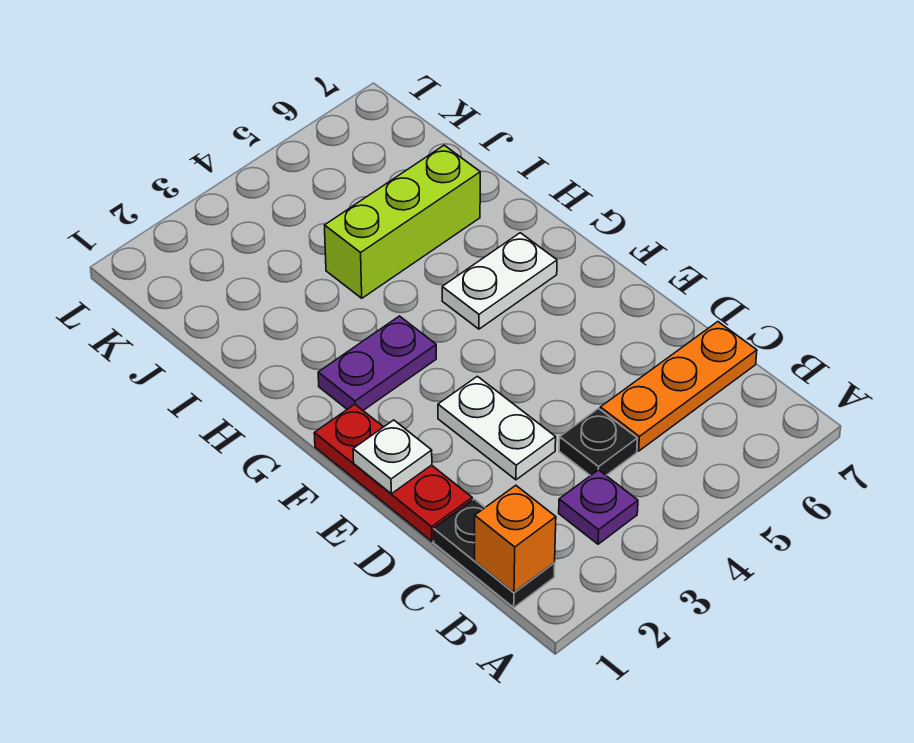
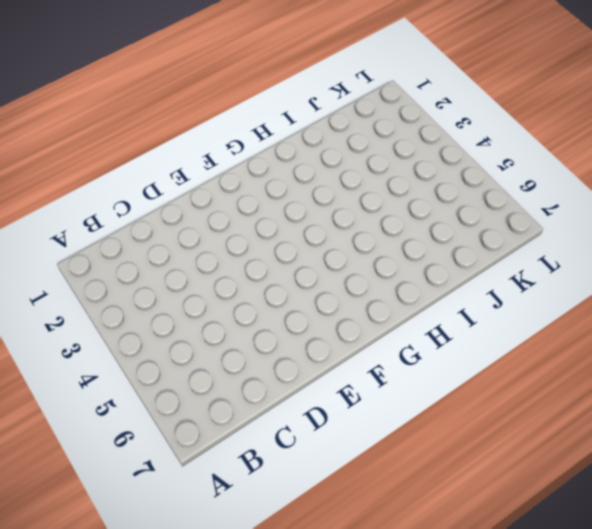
none -> black plate B1:C1 level 1
none -> purple plate B3 level 1

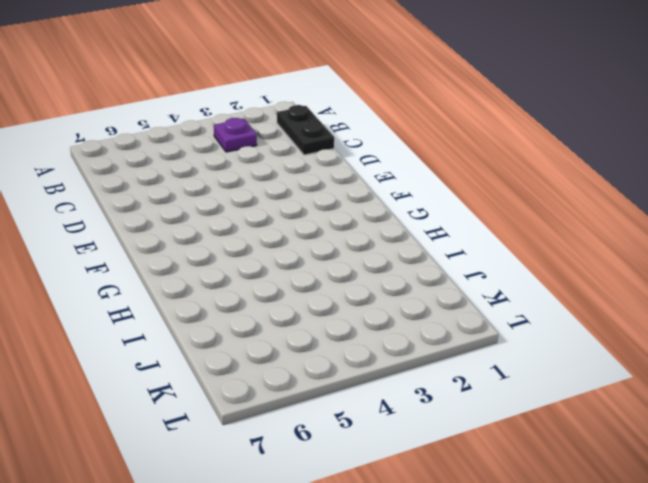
none -> black plate C4 level 1
none -> orange plate C5:C7 level 1

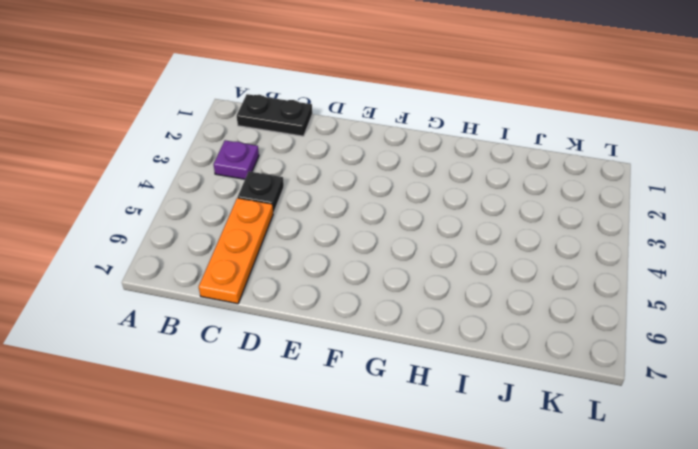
none -> red plate D1:F1 level 1
none -> white plate D3:E3 level 1

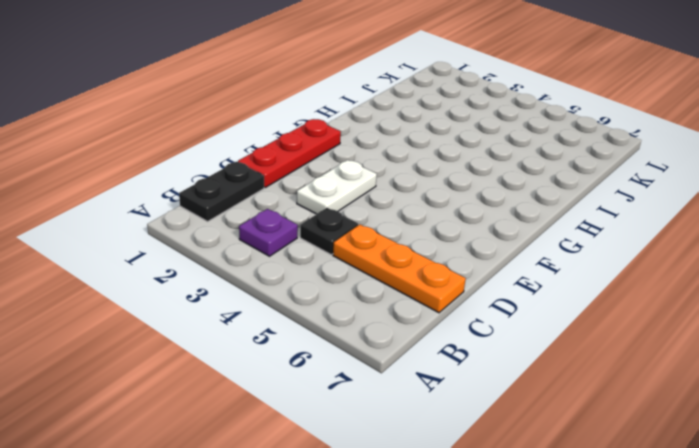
none -> purple plate G2:G3 level 1
none -> white plate G5:G6 level 1

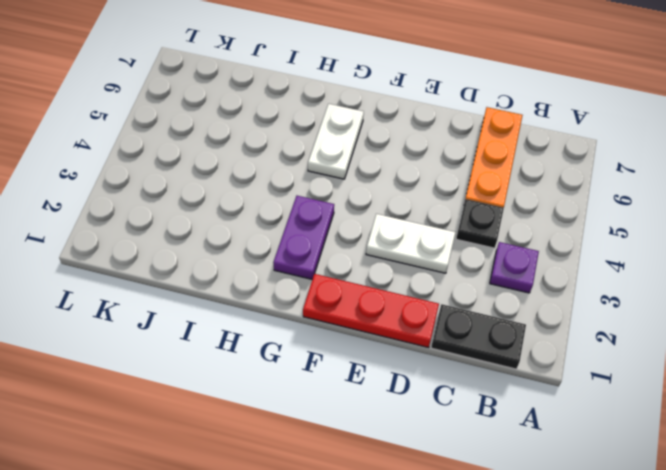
none -> lime brick I4:I6 level 1
none -> orange brick B1 level 2

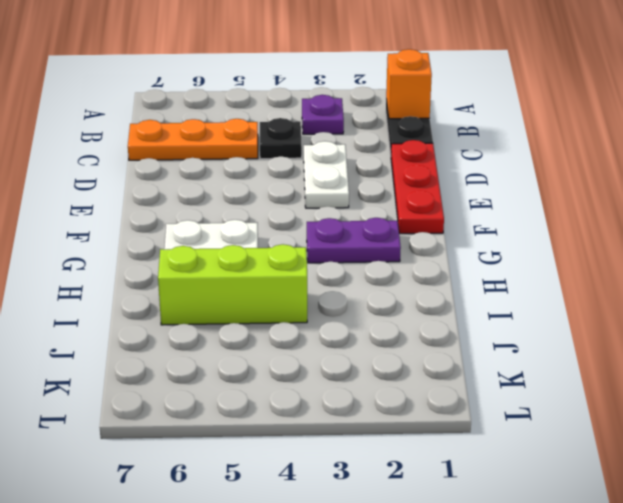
none -> white plate E1 level 2

